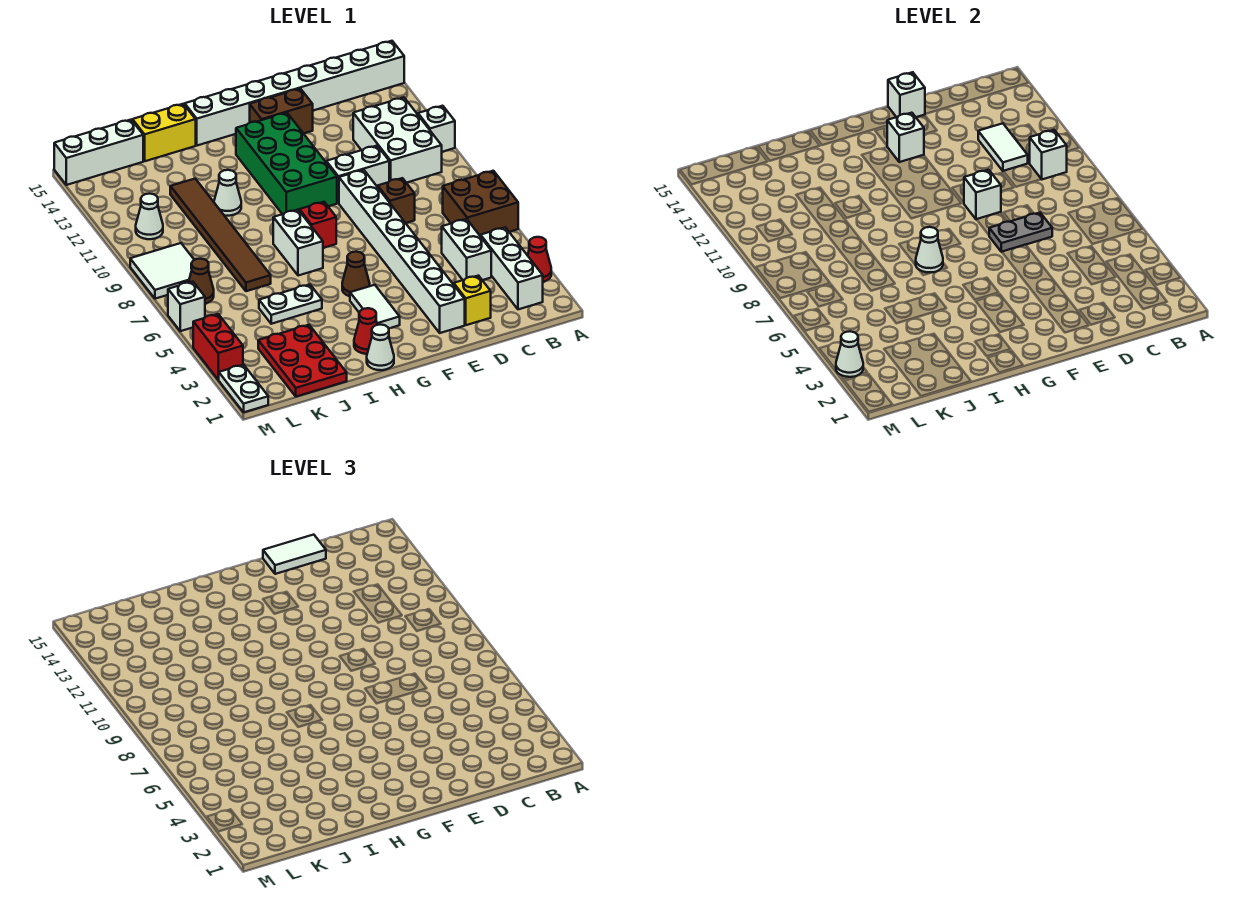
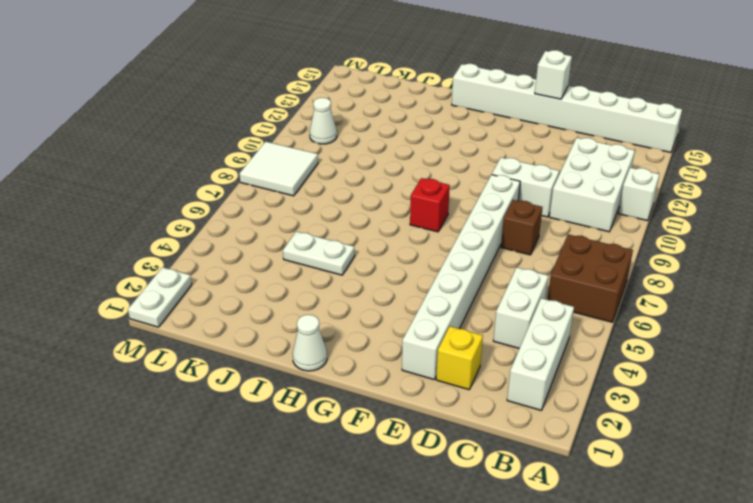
none -> red cone A3 level 1
none -> brown brick E14:F14 level 1
none -> green brick F10:G13 level 1
none -> white tile G3:G4 level 1

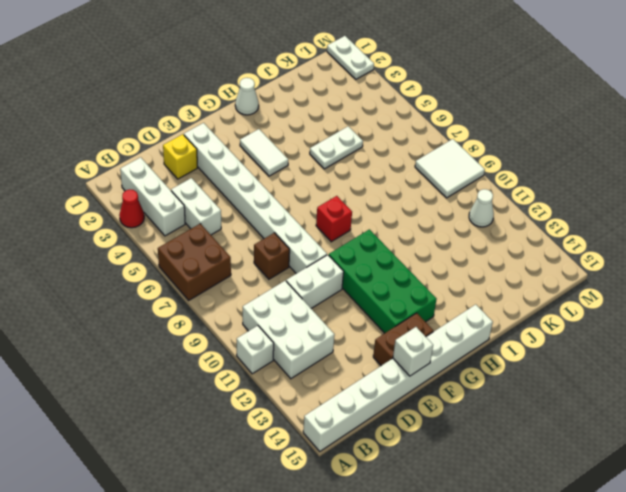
none -> brown cone G5 level 1
none -> red cone H2 level 1
none -> white brick H7:H8 level 1
none -> white cone I11 level 1

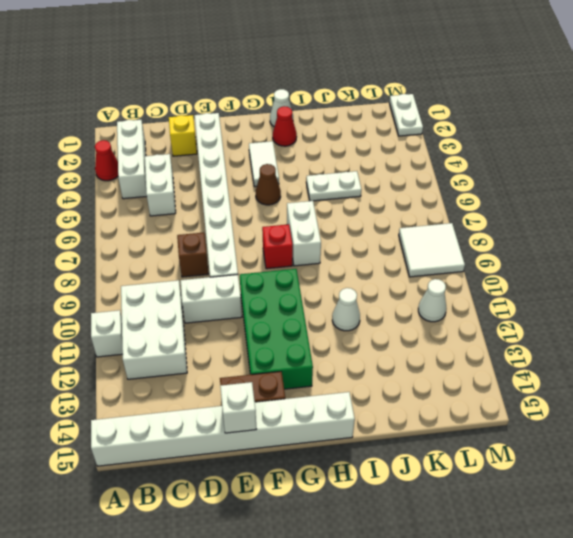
none -> brown brick A6:B7 level 1
none -> yellow brick I15:J15 level 1
none -> red plate J1:K3 level 1
none -> brown tile J7:J12 level 1

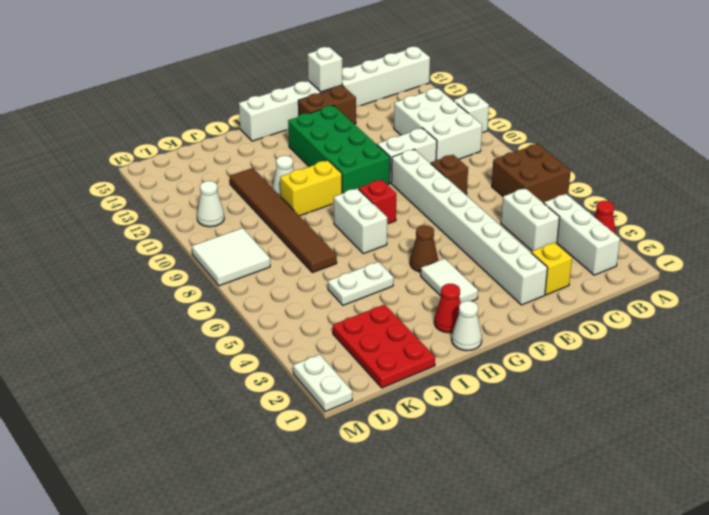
yellow brick H10:I10 level 1 -> yellow brick I15:J15 level 1
none -> white brick K15:M15 level 1
none -> brown cone L7 level 1
none -> red brick M3:M4 level 1
none -> white brick M6 level 1

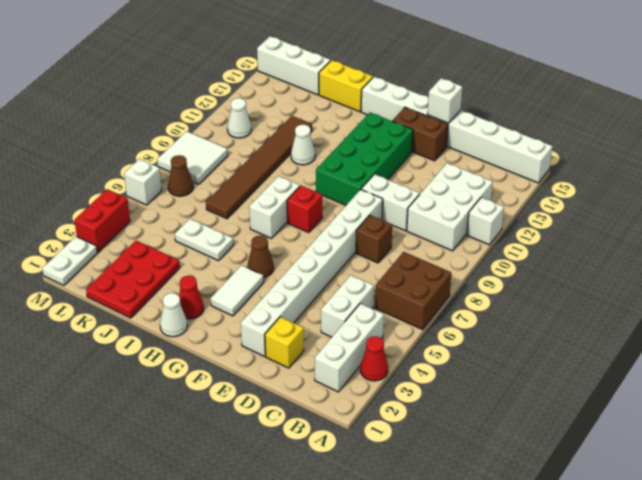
none -> white brick B10 level 2
none -> white tile C11:C12 level 2
none -> grey plate D7:E7 level 2
none -> white brick E9 level 2

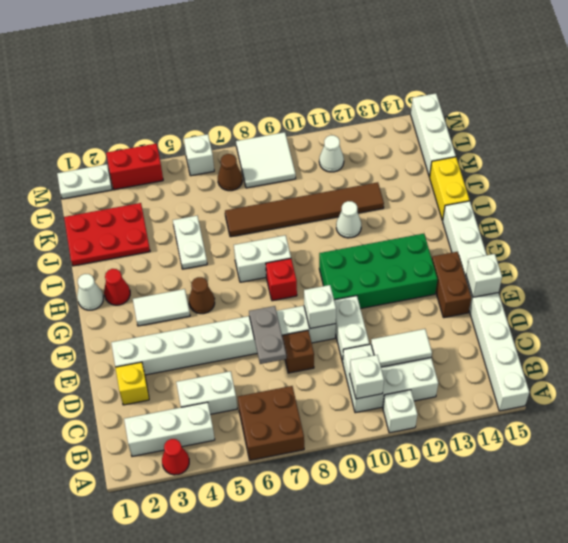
none -> white brick F13 level 2
none -> white cone H7 level 2
none -> white cone M3 level 2
none -> white tile D15:E15 level 3

